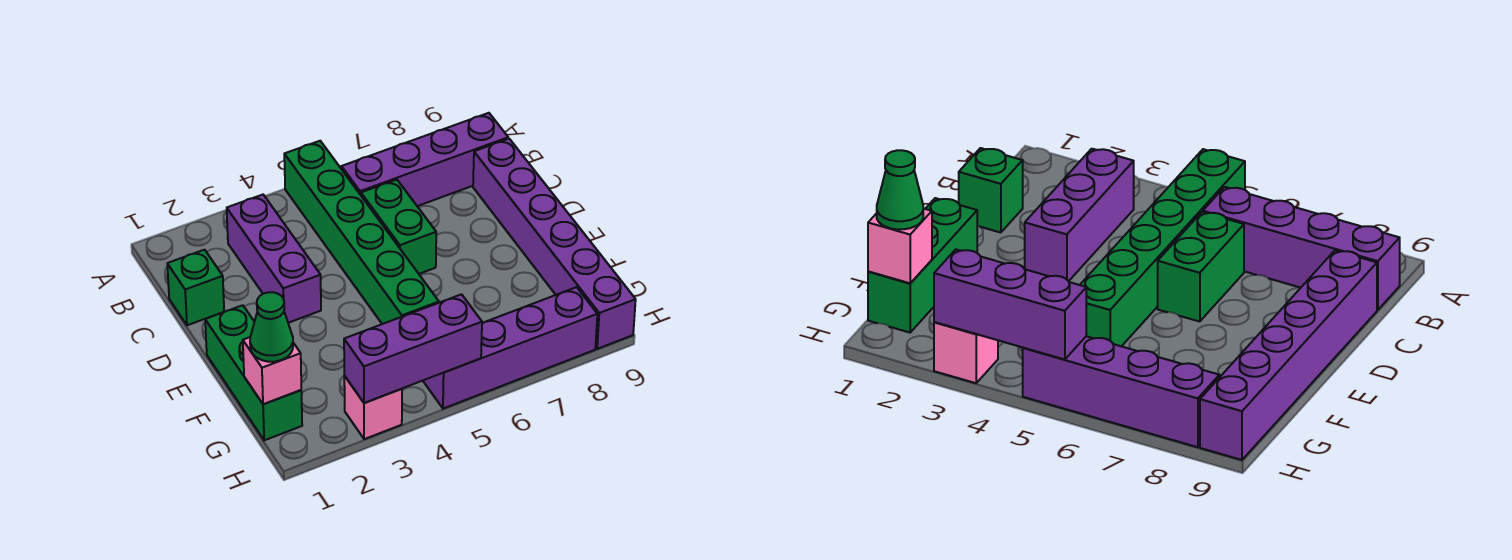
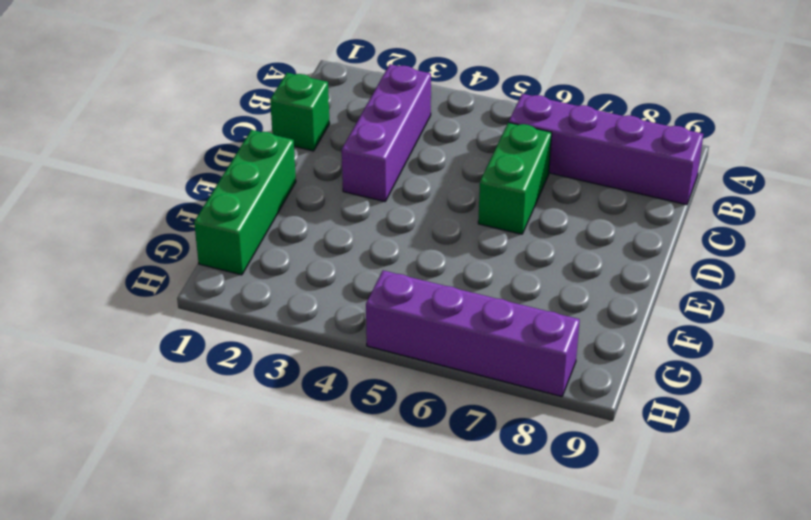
none -> green brick A5:F5 level 1
none -> purple brick C9:H9 level 1
none -> pink brick H3 level 1

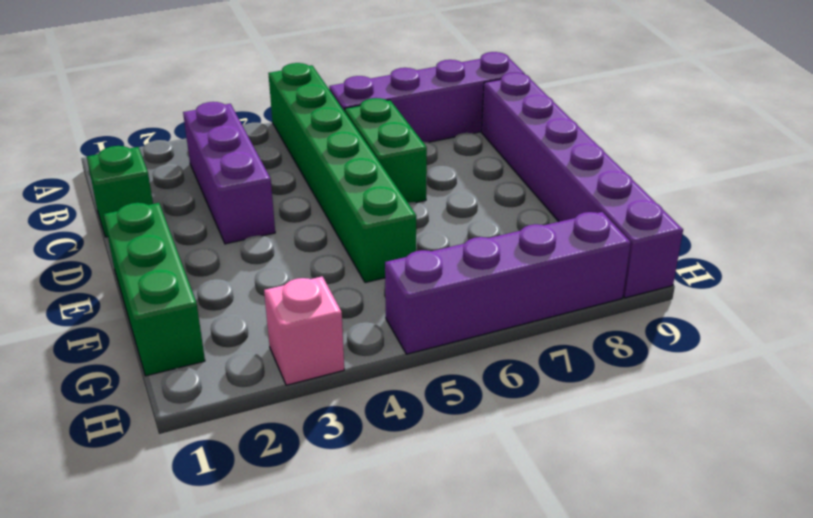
none -> pink brick G1 level 2
none -> purple brick H3:H5 level 2
none -> green cone G1 level 3

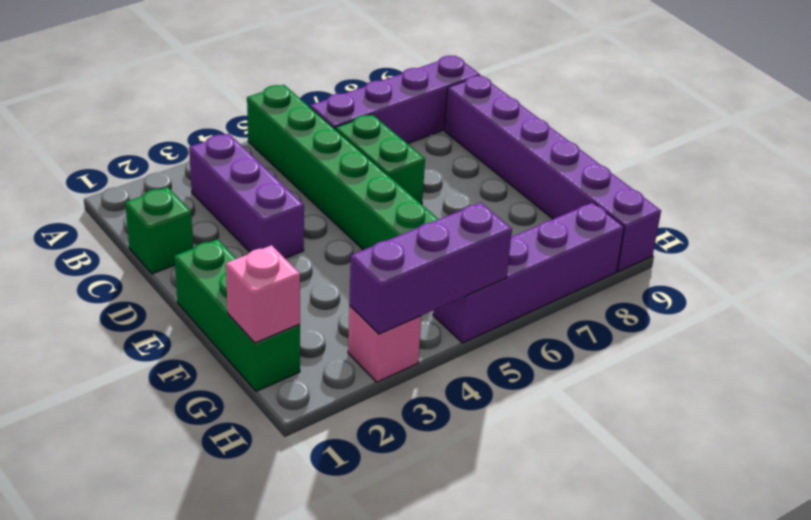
none -> green cone G1 level 3

